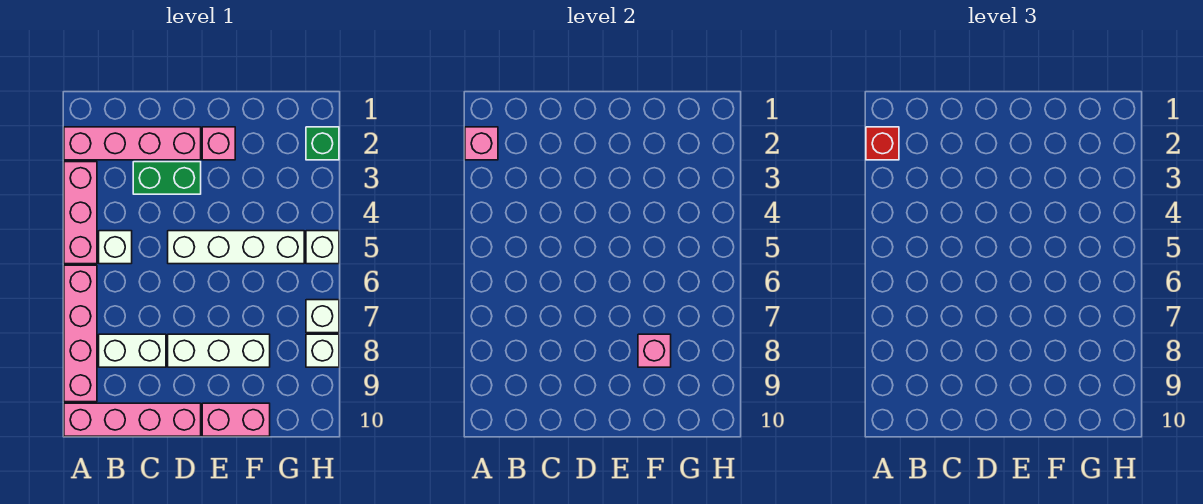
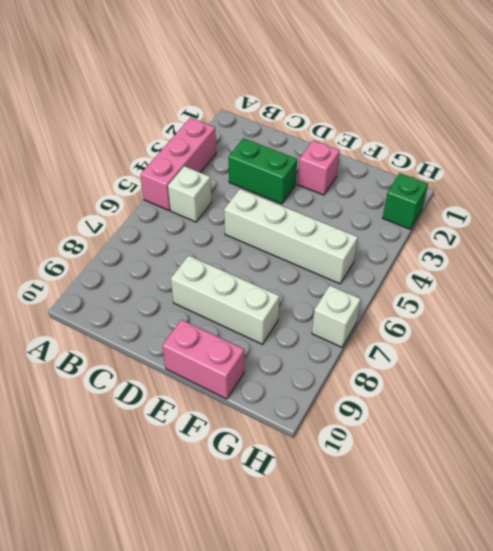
none -> pink brick A2:D2 level 1
none -> pink brick A6:A9 level 1
none -> pink brick A10:D10 level 1

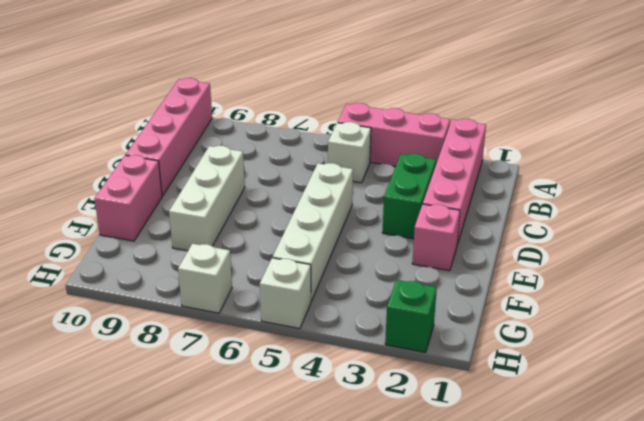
none -> pink brick A6:A9 level 1
none -> white brick B8:C8 level 1
none -> white brick H8 level 1

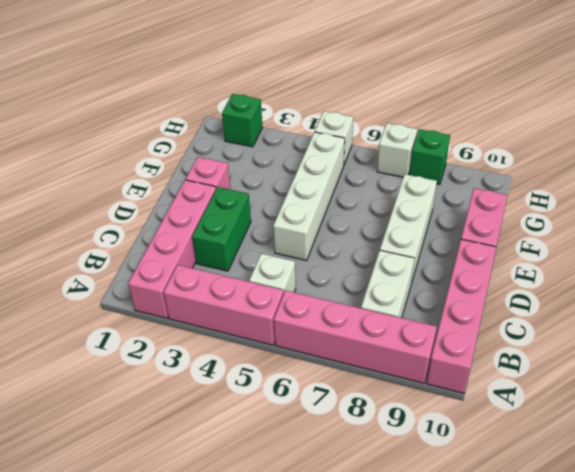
green brick H8 level 1 -> white brick H8 level 1
none -> pink brick A2 level 2
none -> pink brick F8 level 2
none -> red brick A2 level 3

